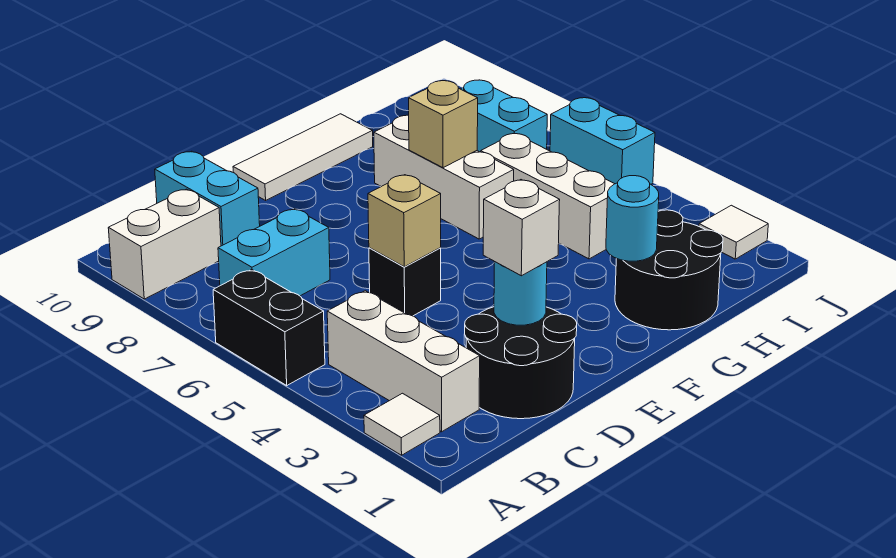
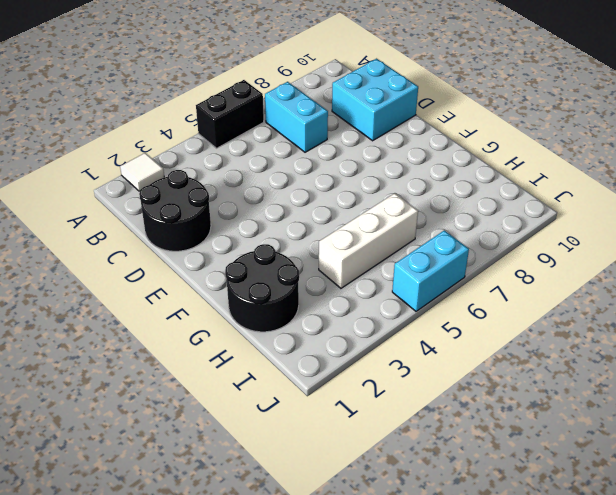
cyan brick C9:D10 level 1 -> cyan brick C9:C10 level 1
none -> white brick A9:B9 level 1
none -> white brick B2:B4 level 1
none -> black brick D5 level 1

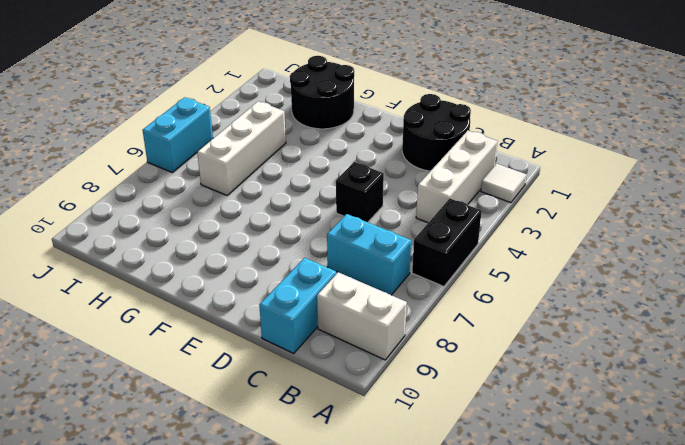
none -> white tile E10:G10 level 1
none -> white brick G6:G8 level 1
none -> cyan brick I7:I8 level 1

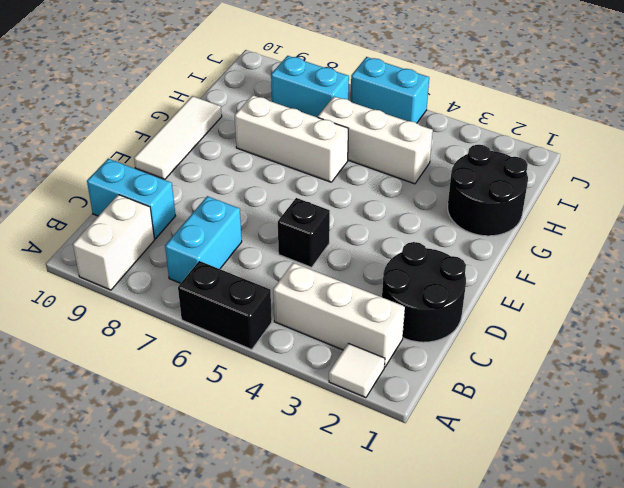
none -> white tile J2 level 1
none -> cyan round brick D2 level 2
none -> tan brick D5 level 2

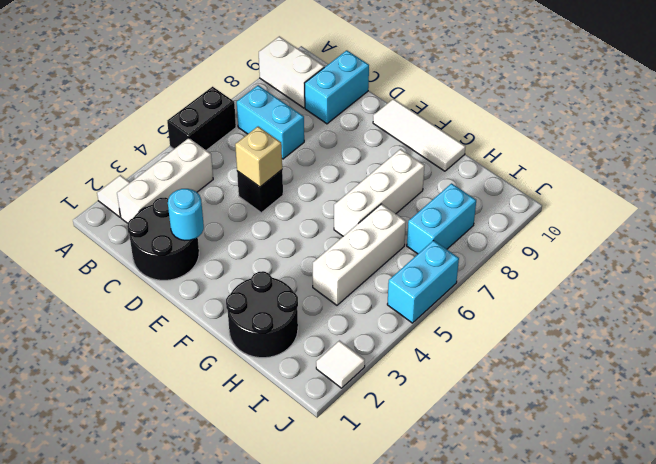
none -> cyan round brick G2 level 2
none -> tan brick G7 level 2
none -> white brick D2 level 3

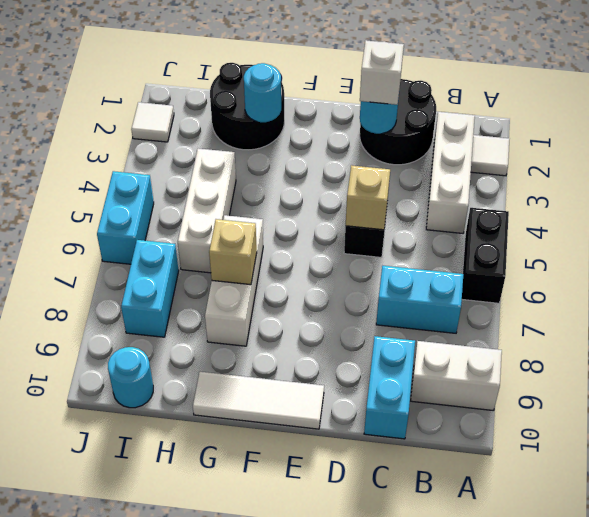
cyan round brick I10 level 1 -> none

